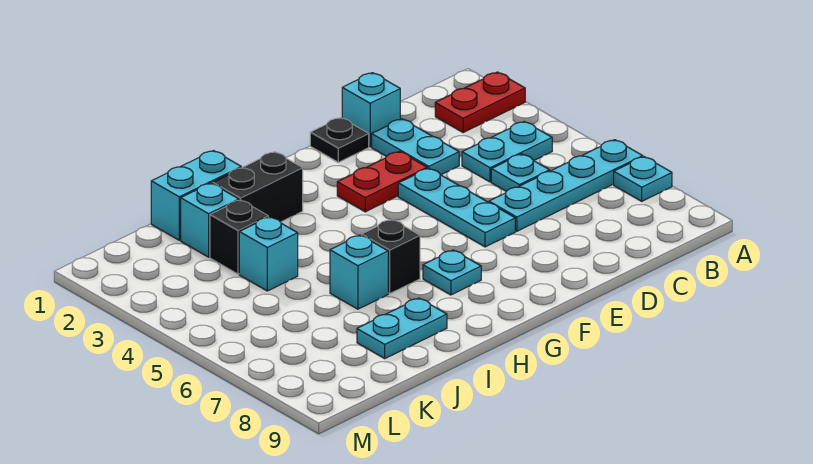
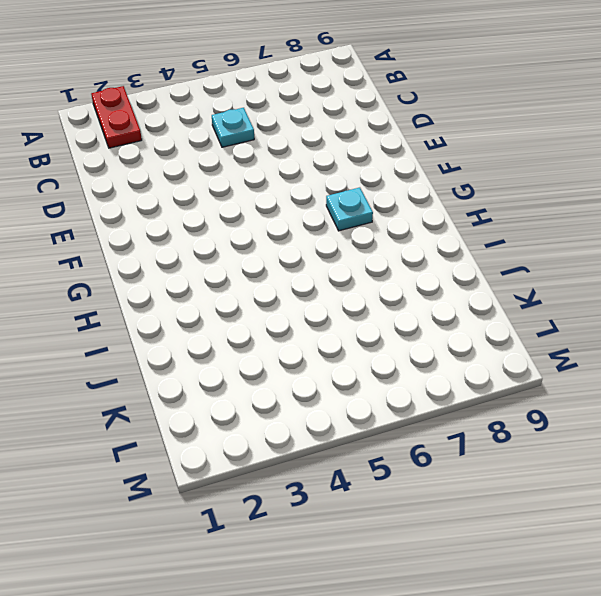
none -> cyan plate A6:D6 level 1
none -> cyan plate A7 level 1
none -> cyan plate B4:C4 level 1

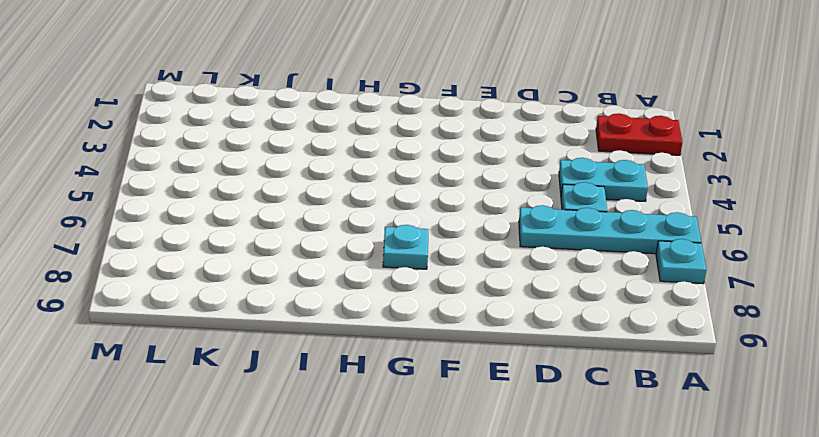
none -> cyan brick D1 level 1
none -> cyan plate D2:D3 level 1
none -> black plate E1 level 1

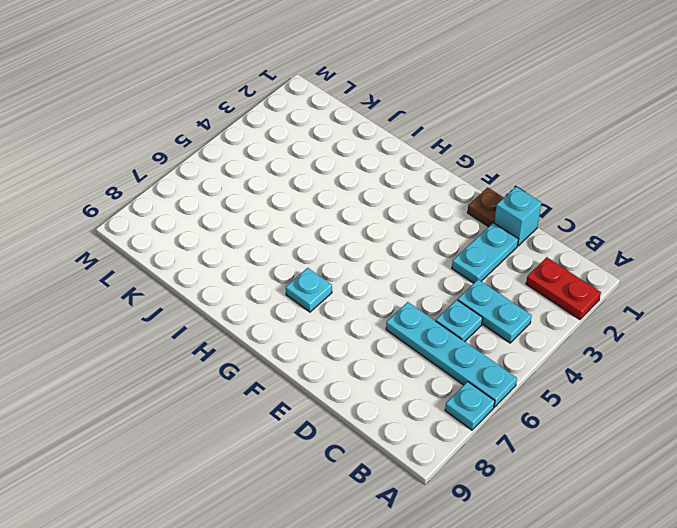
brown plate E1 level 1 -> black plate E1 level 1
none -> red plate E3:F3 level 1
none -> cyan plate E4:E6 level 1
none -> black brick H2:I2 level 1

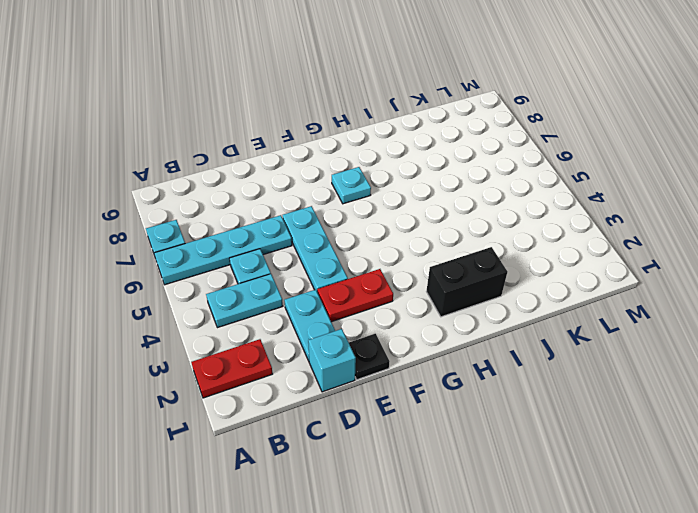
none -> black brick H6 level 1
none -> cyan brick I1:J1 level 1
none -> cyan brick I6 level 1

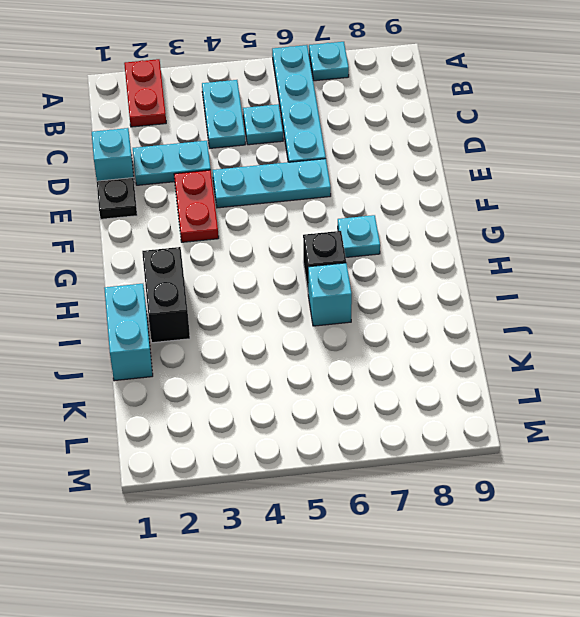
none -> cyan plate I8:J8 level 1
none -> cyan brick J2 level 1
none -> black brick J3 level 1

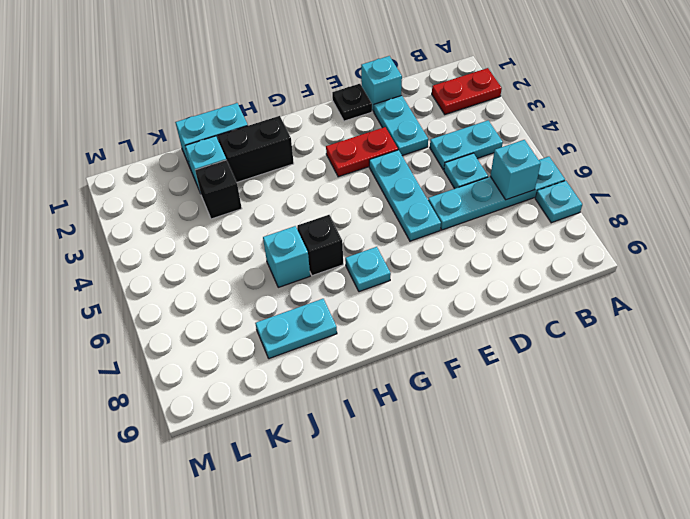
cyan brick B6 level 2 -> cyan brick J4 level 1

